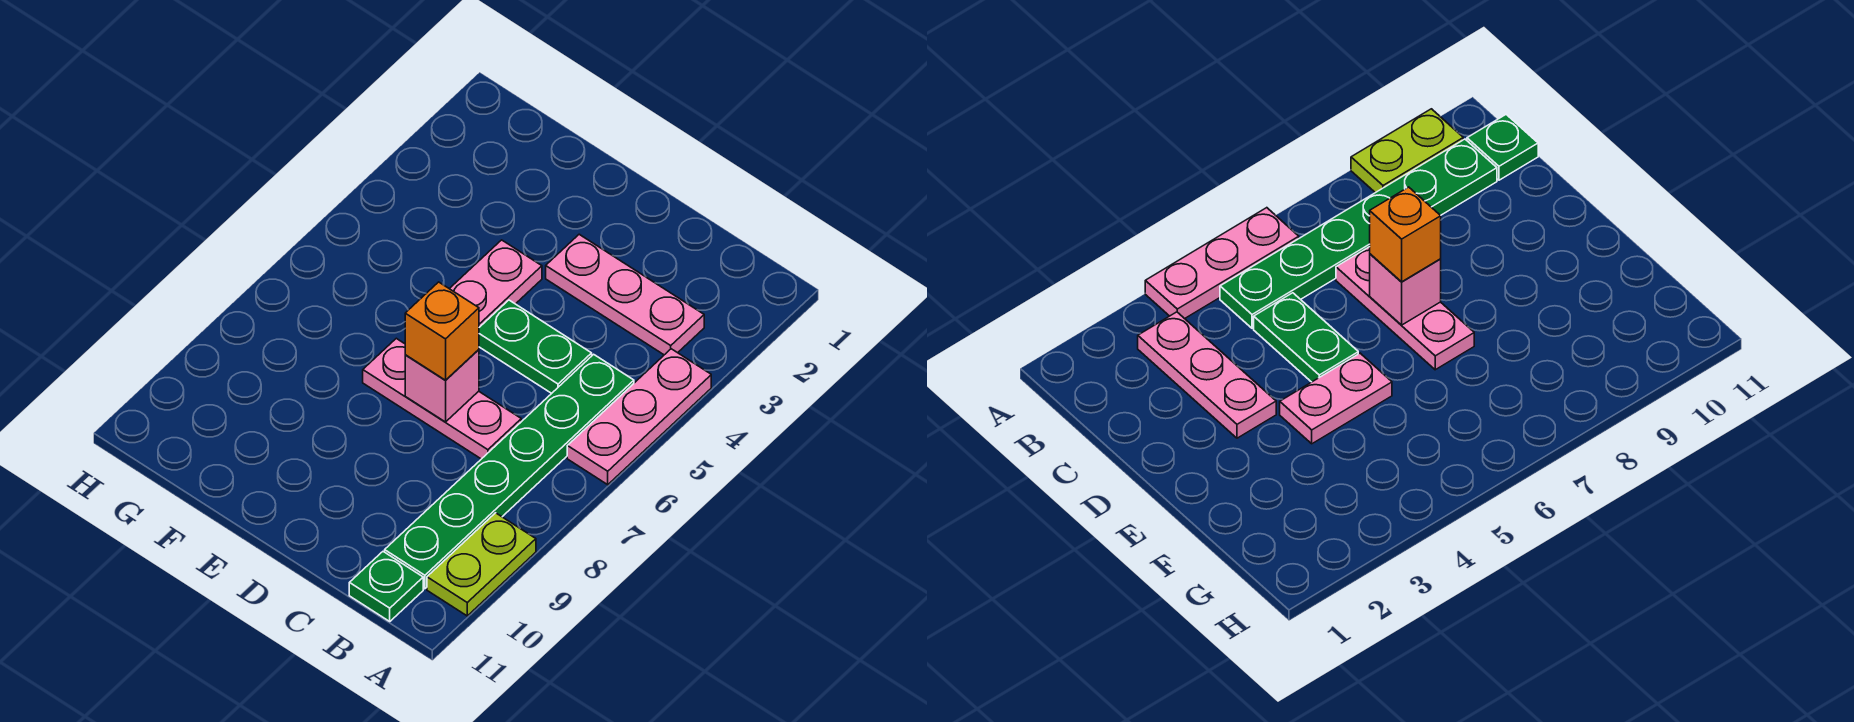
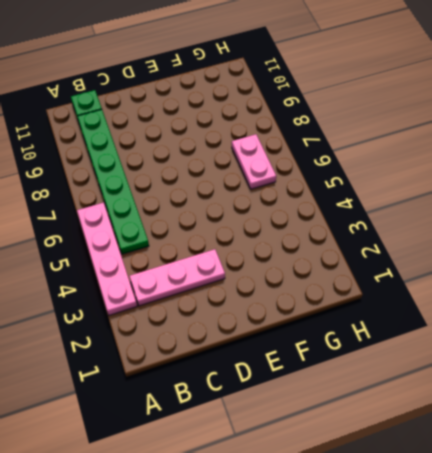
pink plate A3:A6 level 1 -> pink plate A4:A6 level 1
pink plate G6:G7 level 1 -> pink plate E4:E5 level 1
none -> lime plate A9:A10 level 1
none -> green plate C5:D5 level 1

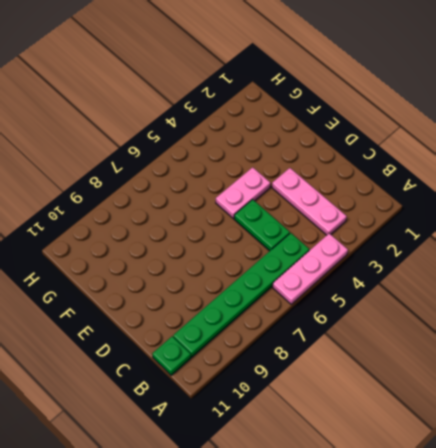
none -> lime plate A9:A10 level 1
none -> pink plate C7:E7 level 1

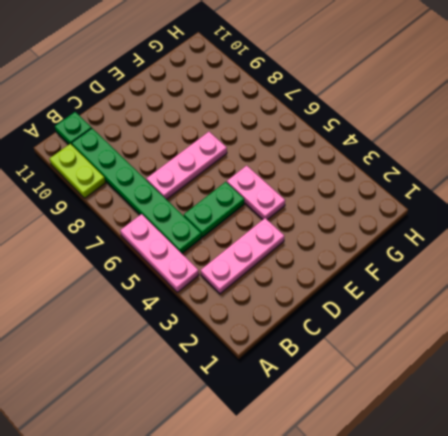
none -> pink brick D7 level 2
none -> orange brick D7 level 3

